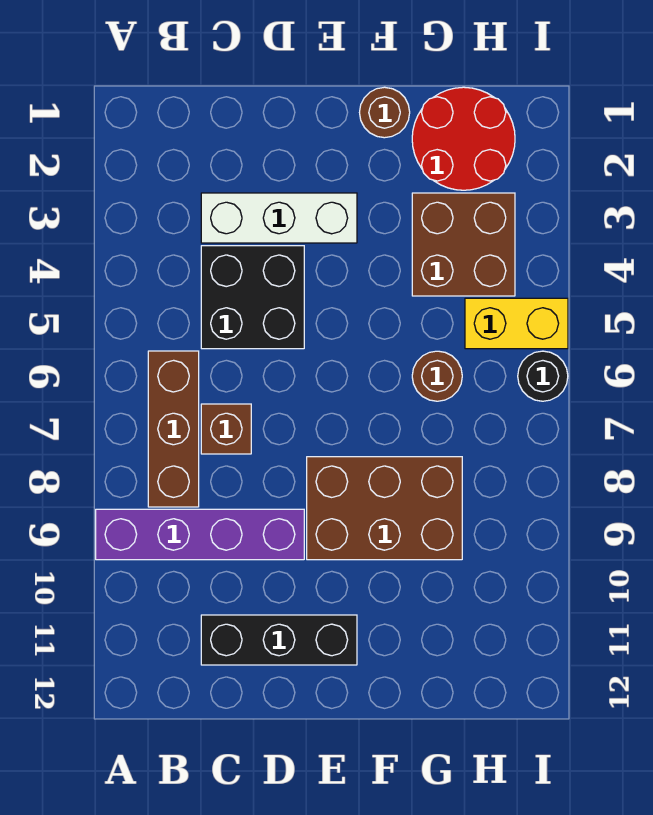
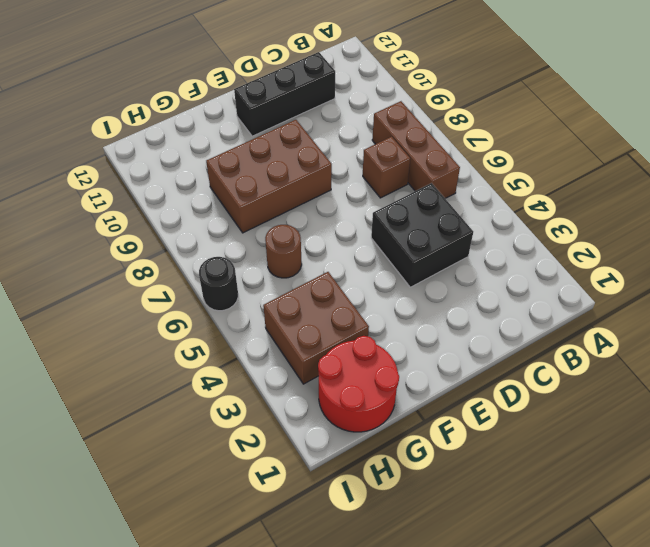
none -> purple brick A9:D9 level 1
none -> white brick C3:E3 level 1
none -> brown round brick F1 level 1

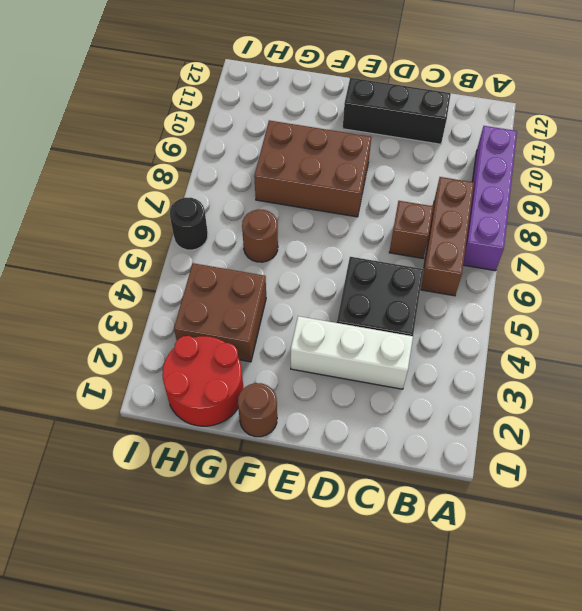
purple brick A7:A10 level 1 -> purple brick A9:D9 level 1
none -> yellow brick H5:I5 level 1

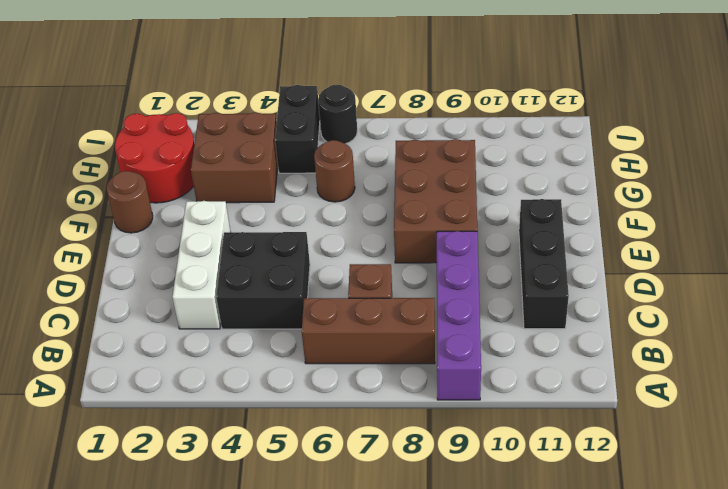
black brick H5:I5 level 1 -> yellow brick H5:I5 level 1

